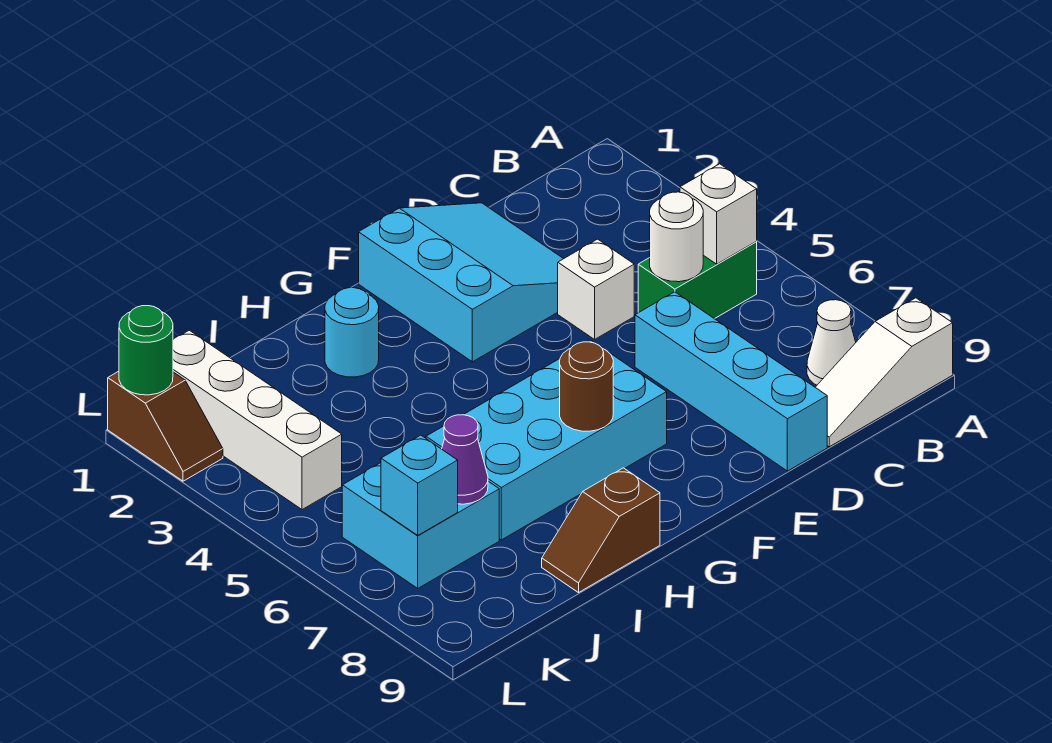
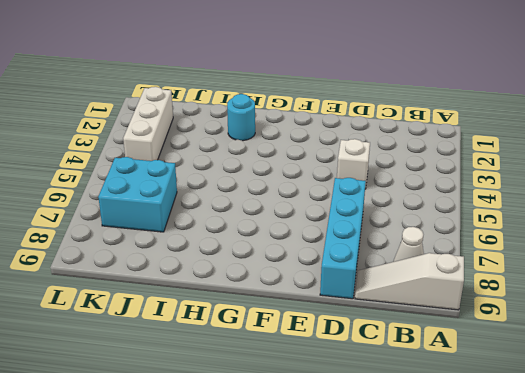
white brick K2:K4 level 1 -> white brick K1:K4 level 1
none -> green brick B5:C5 level 1
none -> cyan slope D1:F3 level 1 top F
none -> cyan brick F6:I7 level 1

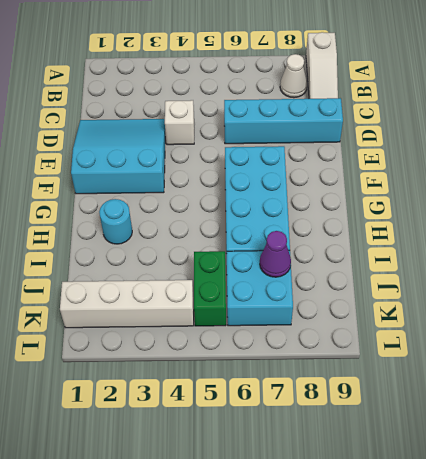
green brick J5:K5 level 1 -> green brick B5:C5 level 1
none -> brown slope H9:I9 level 1 top H
none -> brown slope L1:L2 level 1 top 1
none -> white brick B5 level 2

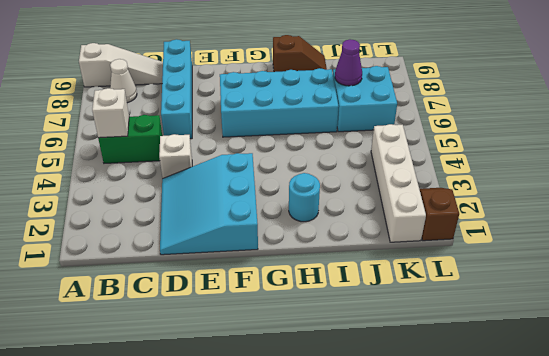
none -> white round brick C5 level 2
none -> brown round brick G7 level 2
none -> cyan brick K7 level 2

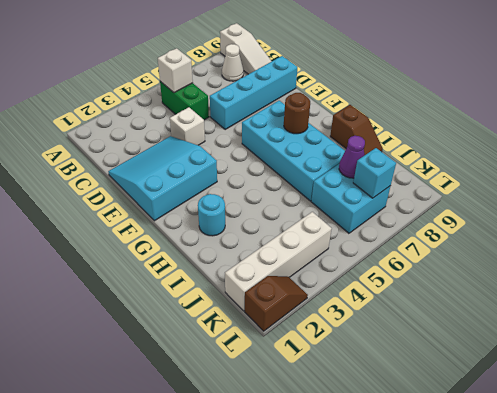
none -> white round brick C5 level 2
none -> green round brick L1 level 2

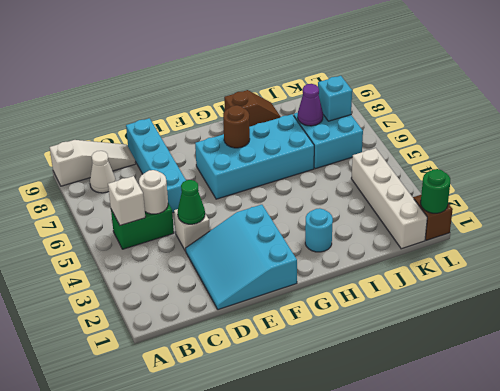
green cone D4 level 2 -> none

